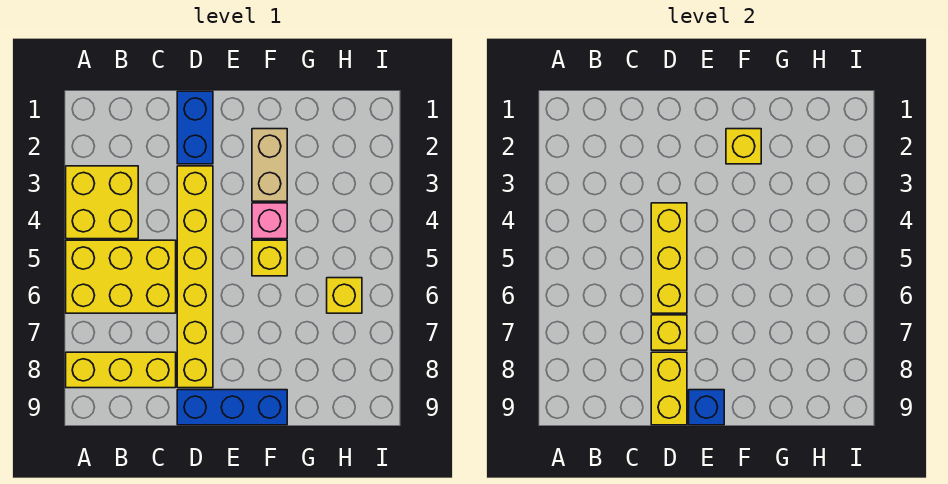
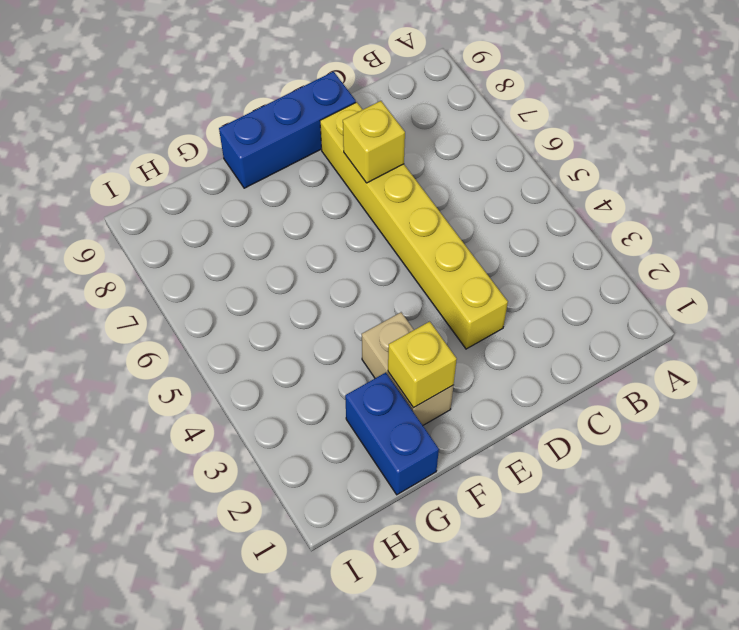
blue brick G1:G2 level 1 -> blue brick D1:D2 level 1
none -> yellow brick A3:B4 level 1
none -> yellow brick A5:C6 level 1
none -> yellow brick A8:C8 level 1

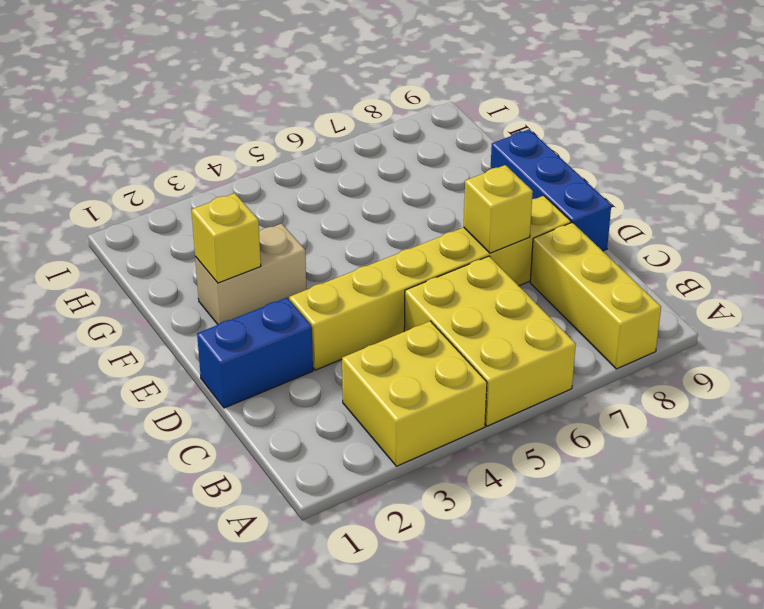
none -> pink brick F4 level 1
none -> yellow brick F5 level 1
none -> yellow brick H6 level 1

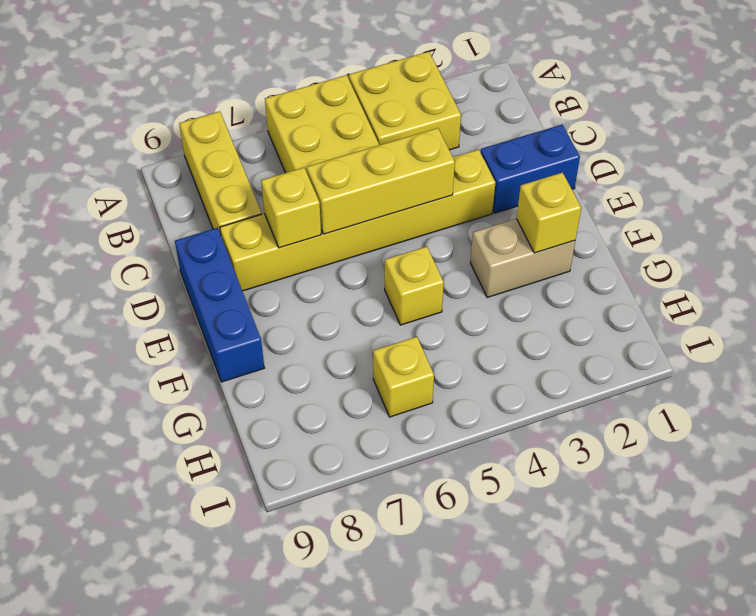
none -> pink brick F4 level 1
none -> yellow brick D8:D9 level 2
none -> blue brick E9 level 2

